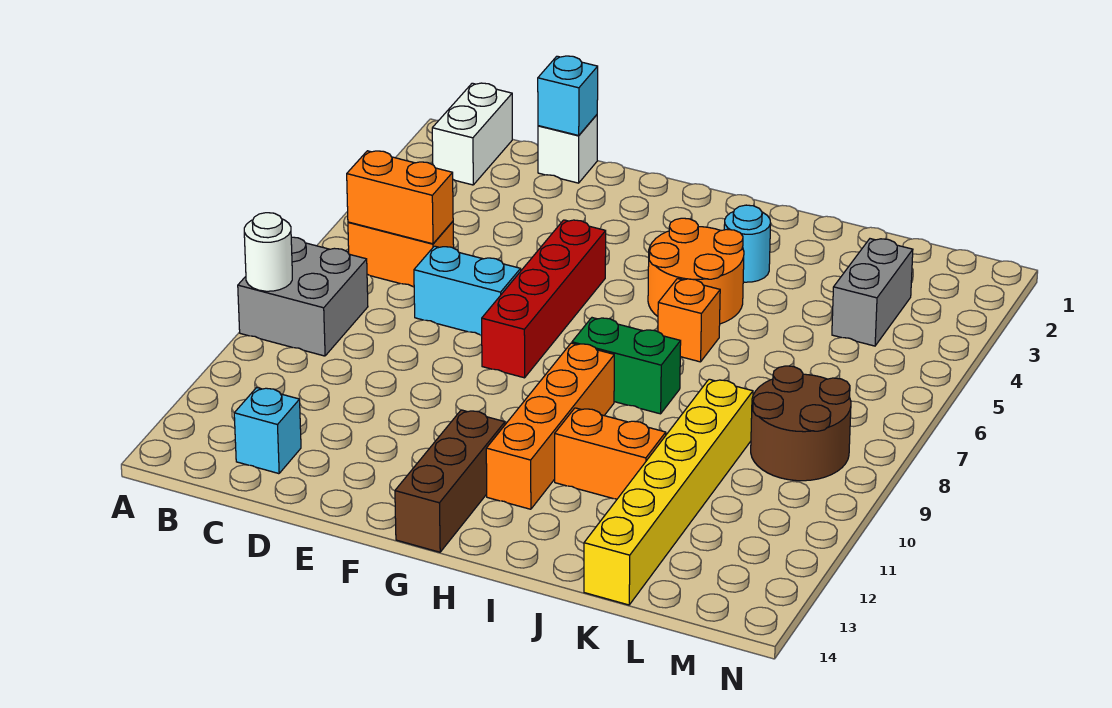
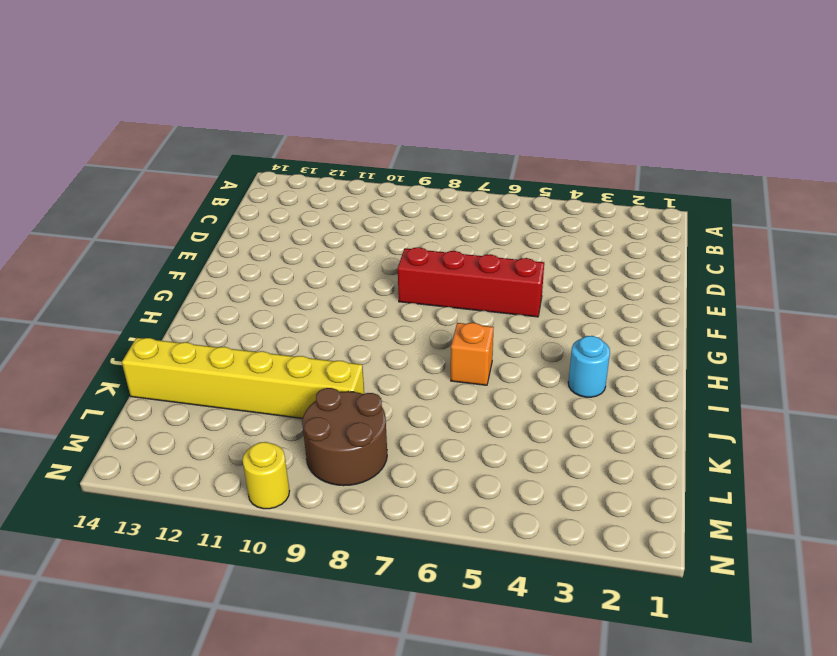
yellow round brick N10 level 1 -> none
none -> grey brick A8:B9 level 1
none -> white brick B1:B2 level 1
none -> orange brick B6:C6 level 1

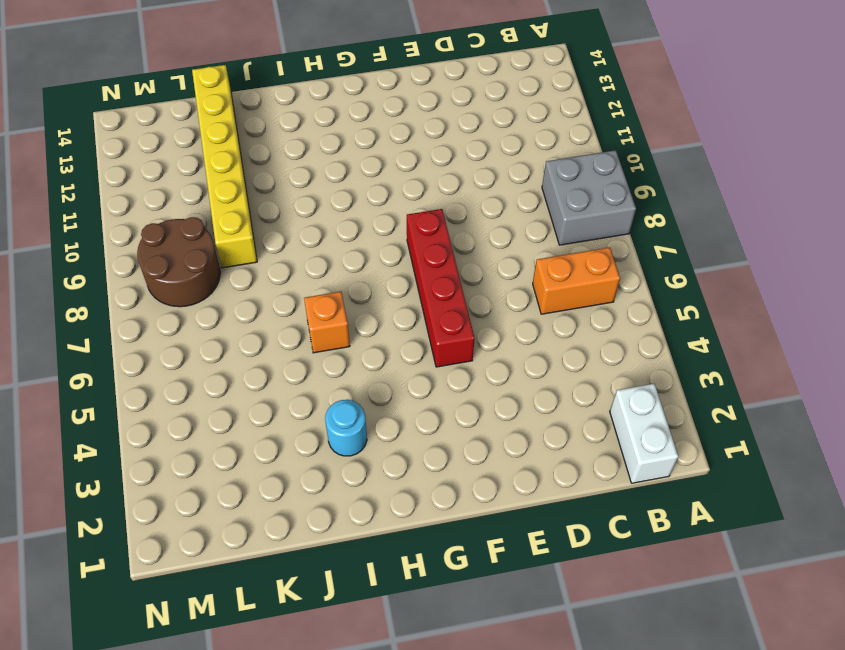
none -> cyan brick C13 level 1
none -> white brick D1 level 1
none -> cyan brick D7:E7 level 1

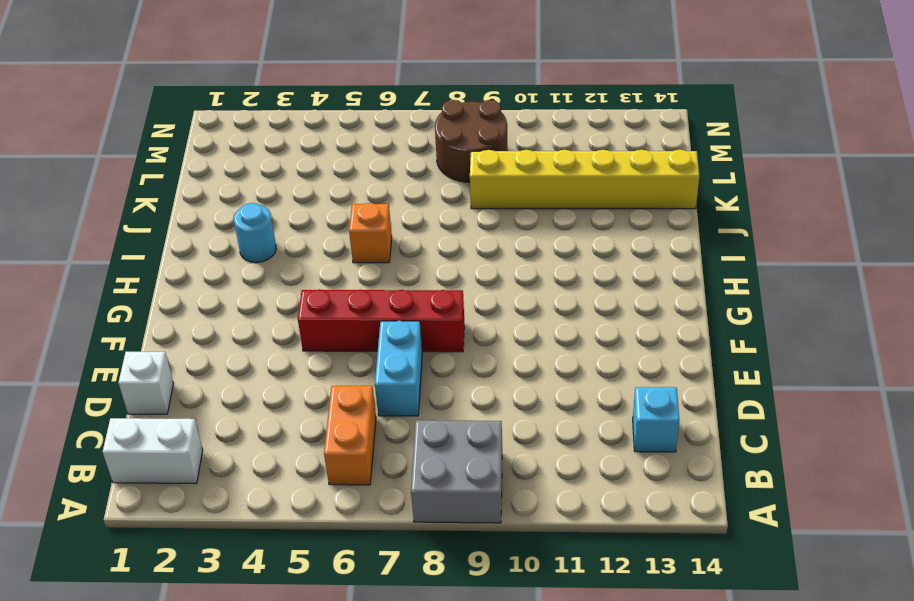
none -> brown brick G12:G14 level 1
none -> orange round brick H4:I5 level 1
none -> green brick H8:I8 level 1

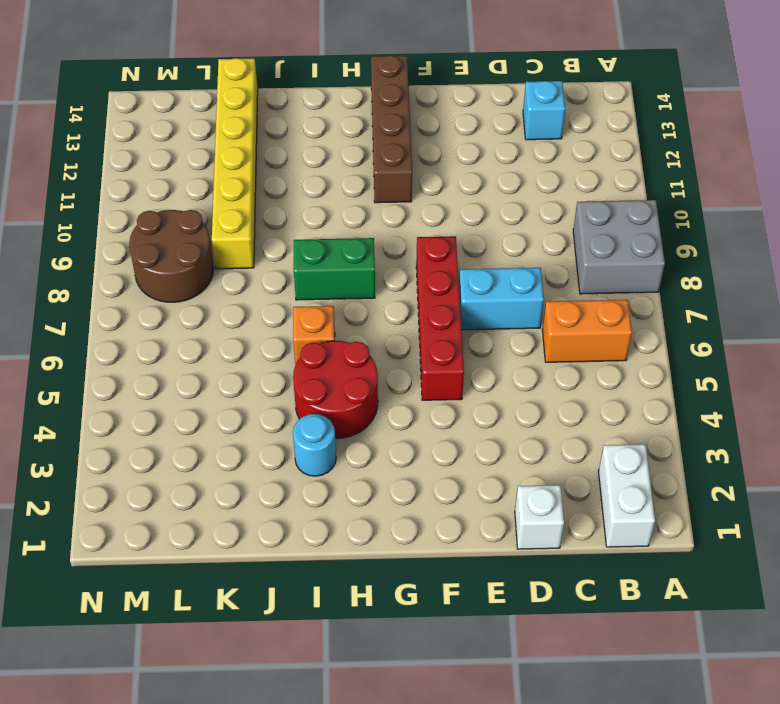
brown brick G11:G14 level 1 -> brown brick G12:G14 level 1
red round brick H4:I5 level 1 -> orange round brick H4:I5 level 1
none -> orange brick H9:H12 level 1
none -> orange brick I11:J11 level 1
none -> grey brick L3:L4 level 1

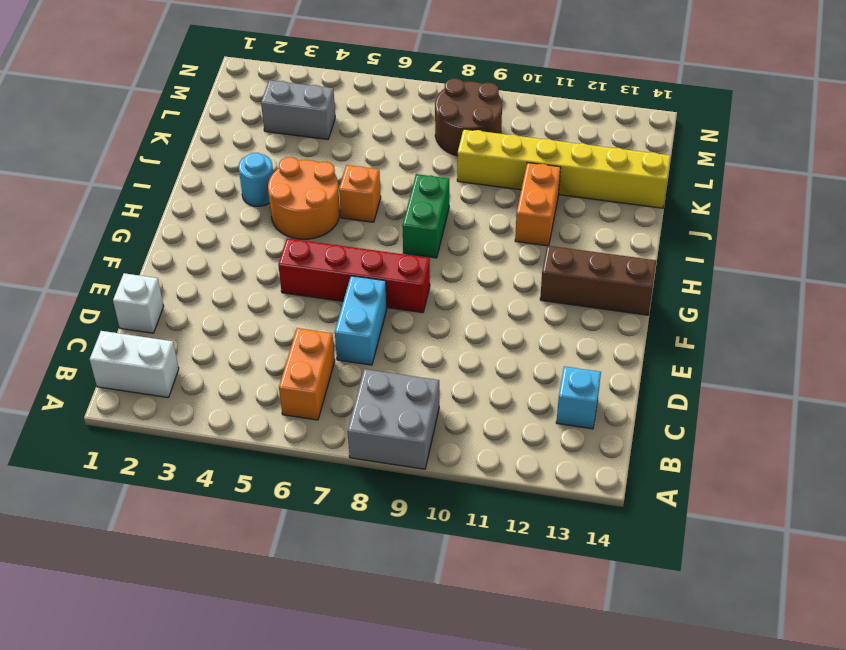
none -> orange brick H9:H12 level 1
none -> white round brick A9 level 2
none -> orange brick B6:C6 level 2

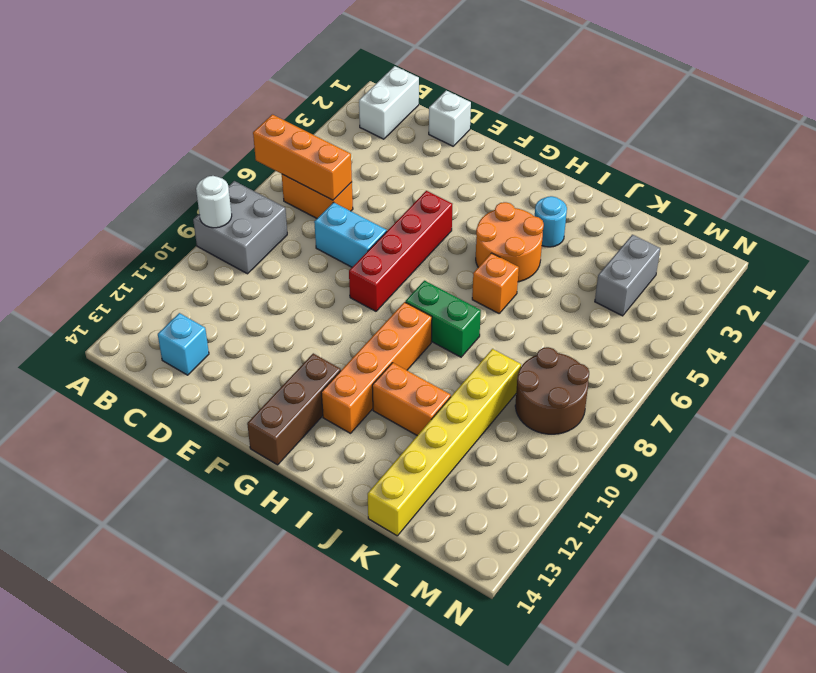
orange brick A6:C6 level 2 -> orange brick B6:C6 level 2
none -> cyan brick D1 level 2

